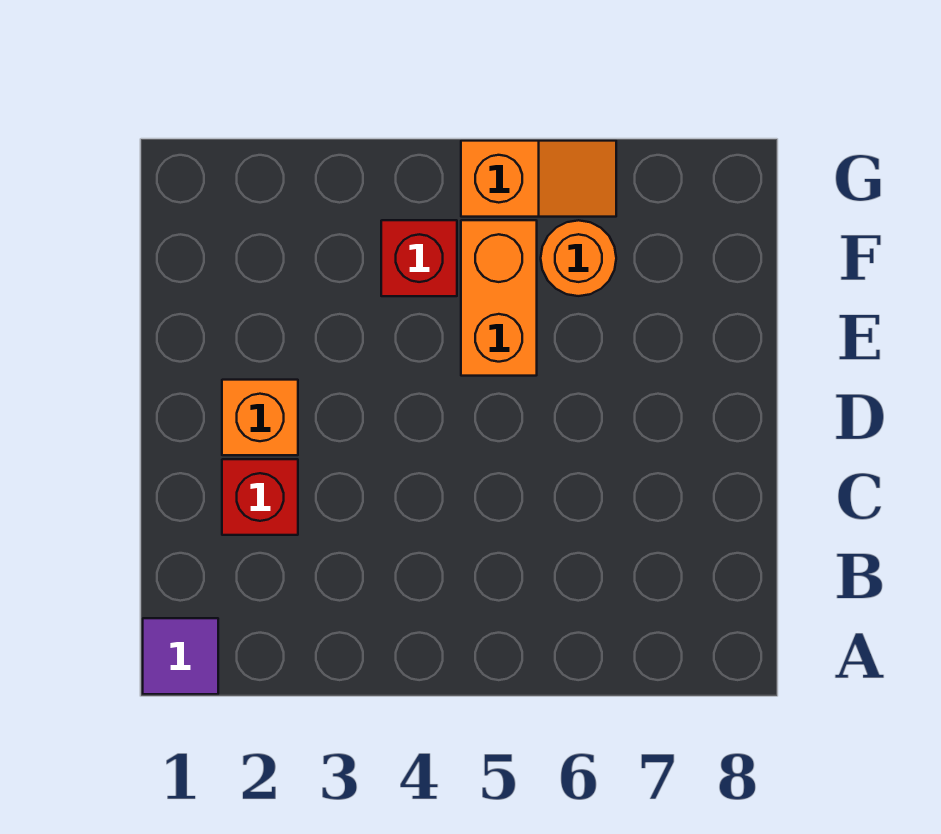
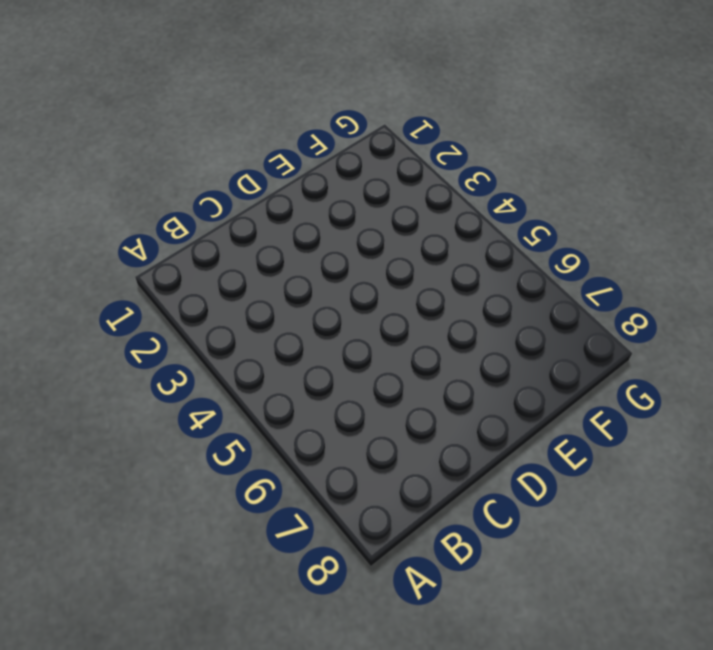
none -> purple tile A1 level 1
none -> red brick C2 level 1

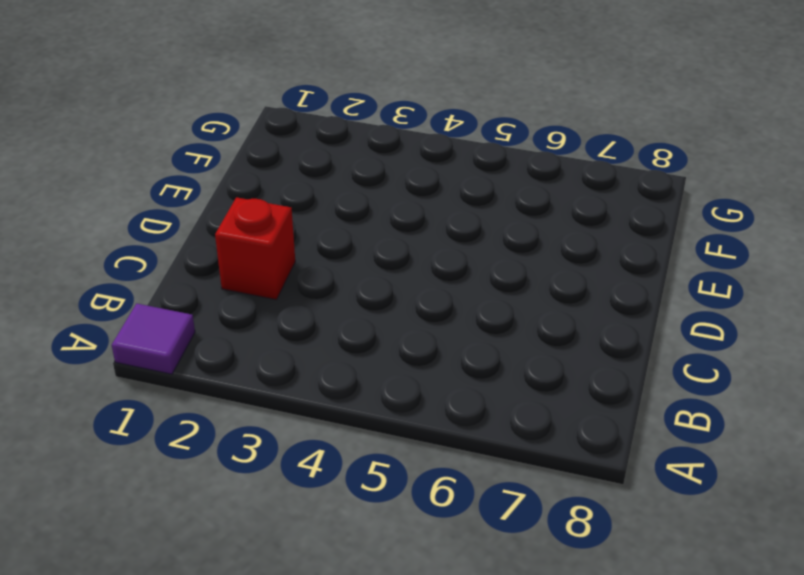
none -> orange brick D2 level 1
none -> orange brick E5:F5 level 1

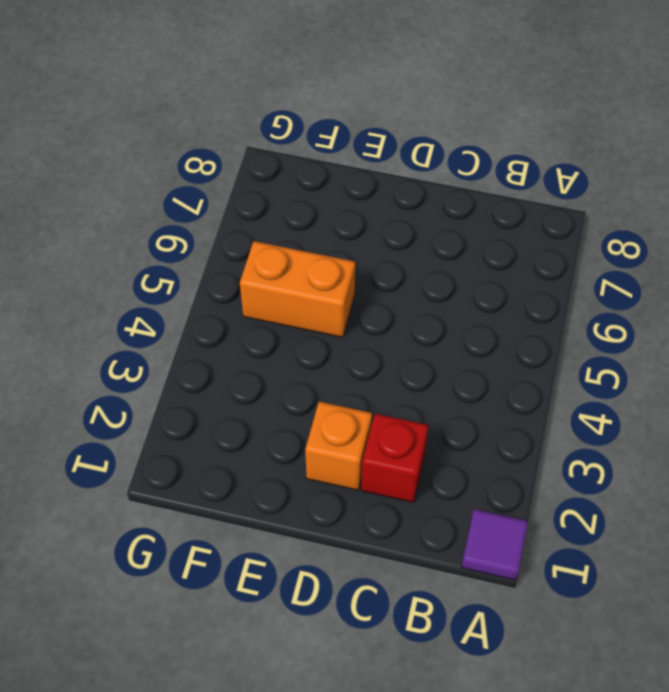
none -> red brick F4 level 1
none -> orange round brick F6 level 1

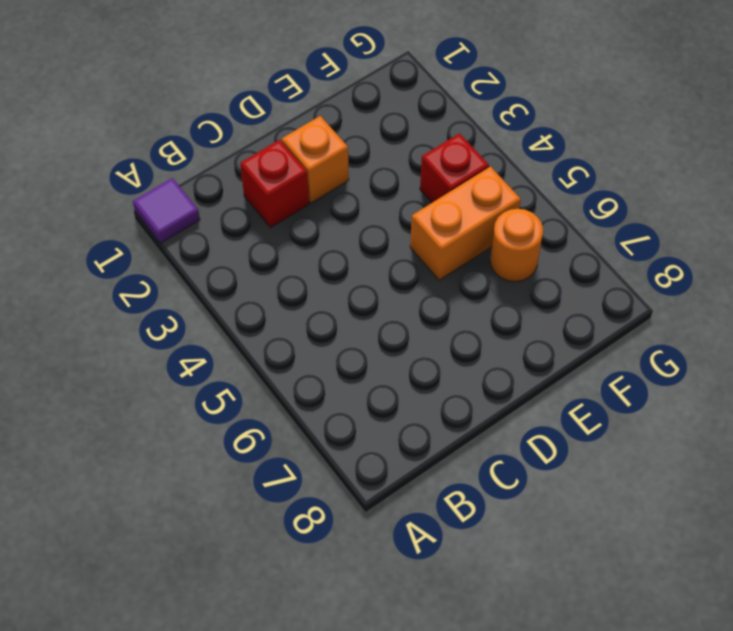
none -> orange slope G5:G6 level 1 top 5

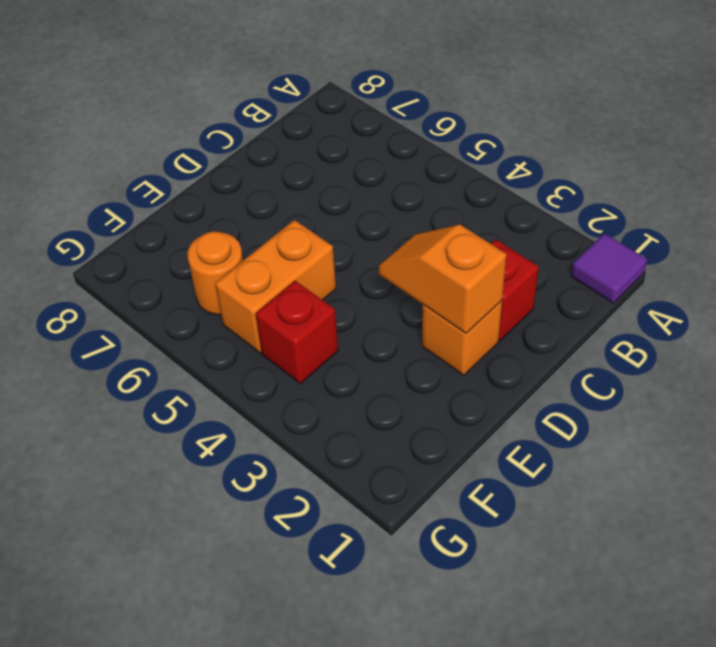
orange slope D2:D3 level 2 top 2 -> orange slope G5:G6 level 1 top 5

